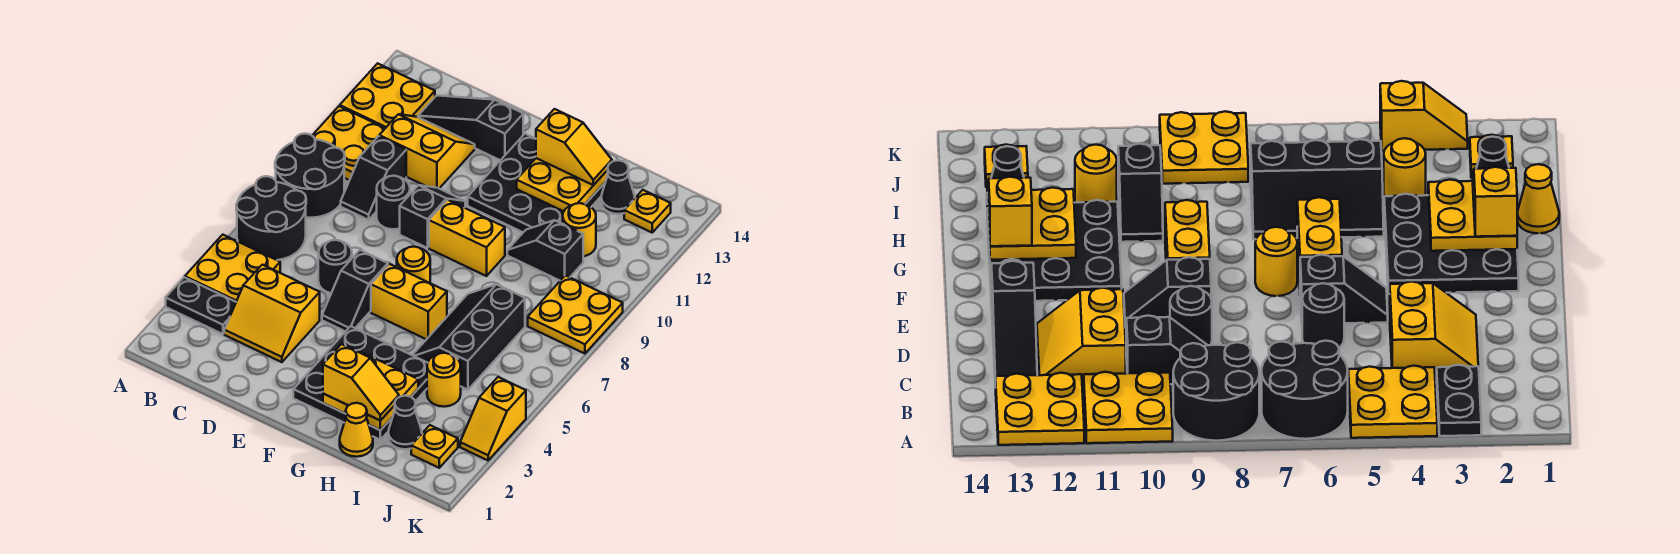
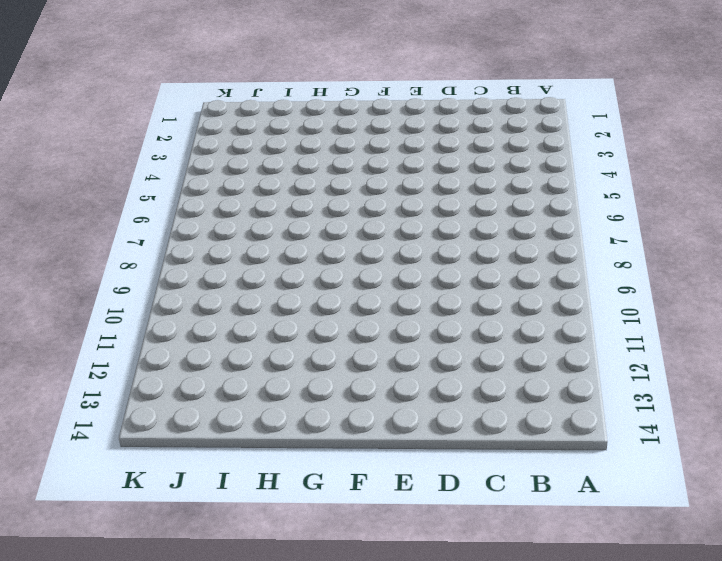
none -> black plate A3:B3 level 1
none -> yellow plate A4:B5 level 1
none -> black round brick A6:B7 level 1
none -> black round brick A8:B9 level 1

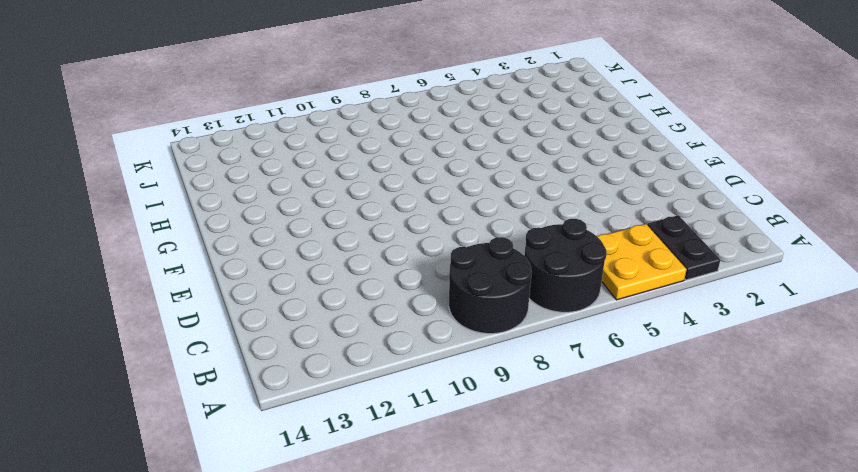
none -> yellow plate A10:B11 level 1
none -> yellow plate A12:B13 level 1
none -> yellow slope C3:D4 level 1 top 4
none -> black slope C9:C10 level 1 top 10

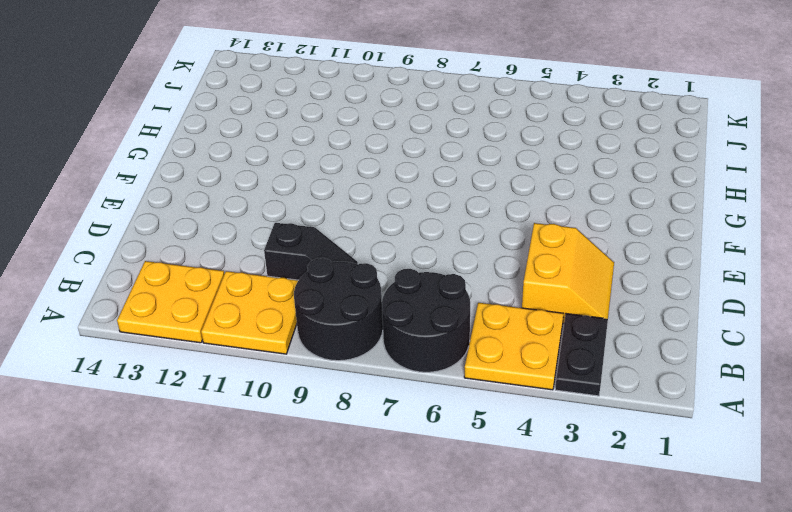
none -> yellow slope C11:D12 level 1 top 11
none -> black slope C13:E13 level 1 top E
none -> black round brick D6 level 1
none -> black round brick D9 level 1

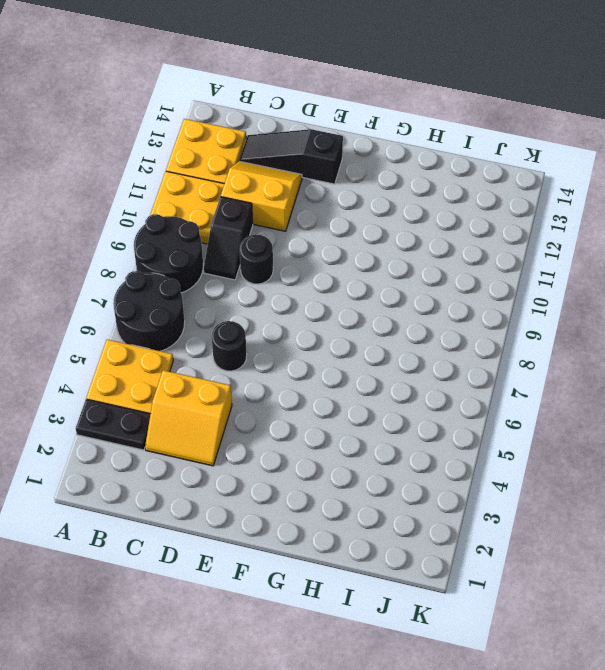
none -> black slope E5:E6 level 1 top 6
none -> black slope E9:E10 level 1 top 9
none -> black plate F2:H4 level 1
none -> yellow brick F6:G6 level 1

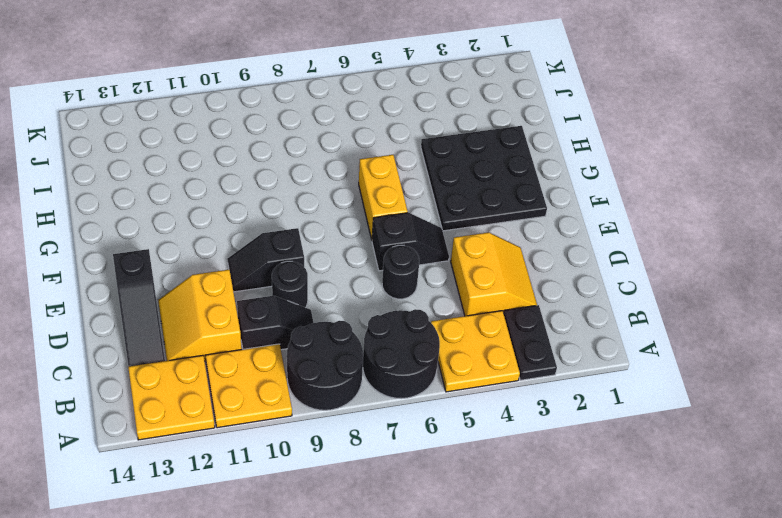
none -> yellow round brick F7 level 1
none -> yellow brick F9:G9 level 1
none -> black plate F11:H13 level 1
none -> yellow cone H1 level 1

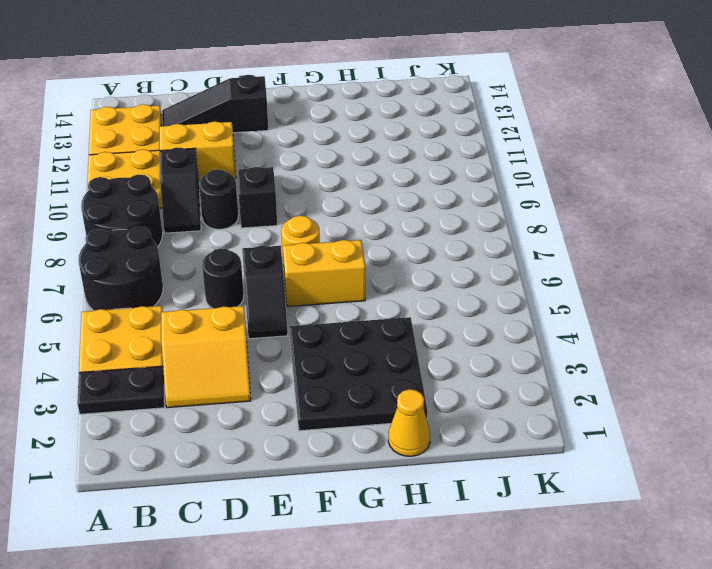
none -> yellow brick F9:G9 level 1
none -> black plate F11:H13 level 1
none -> black slope H5:I7 level 1 top I
none -> black slope H10:I10 level 1 top I

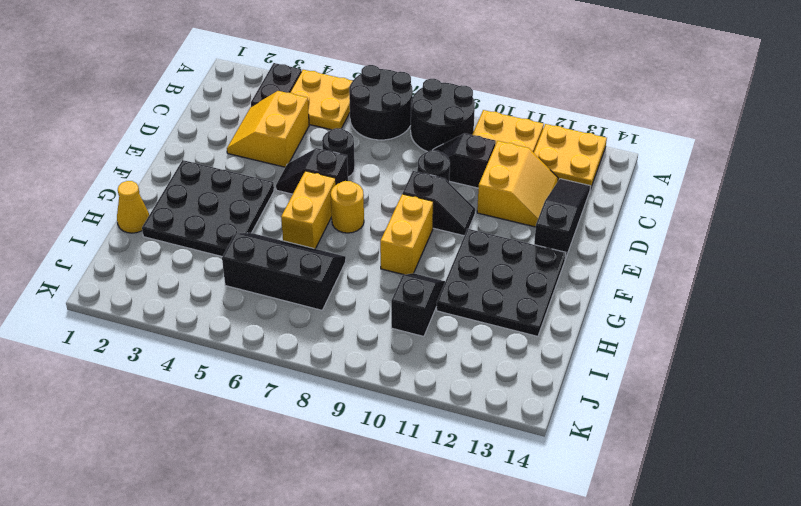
none -> black cone I2 level 1
none -> yellow round brick I4 level 1
none -> yellow round brick I11 level 1
none -> black cone I13 level 1

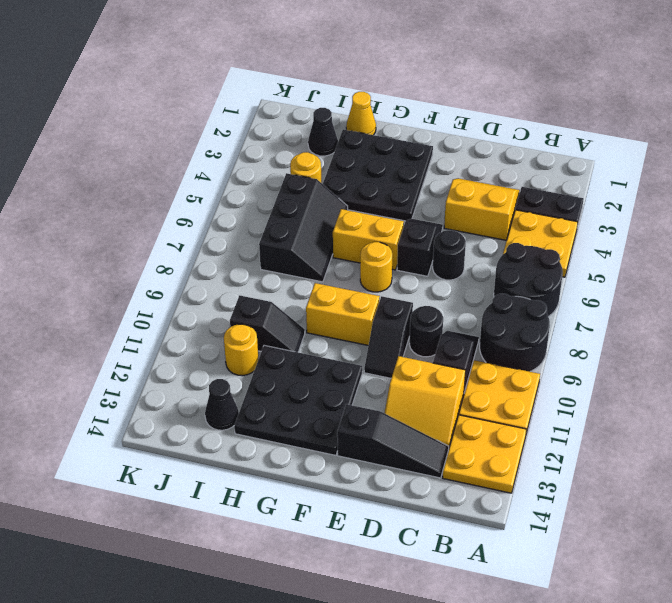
none -> yellow plate J2 level 1
none -> yellow plate J8:K9 level 1
none -> yellow plate J13 level 1
none -> yellow slope K3:K4 level 1 top 4

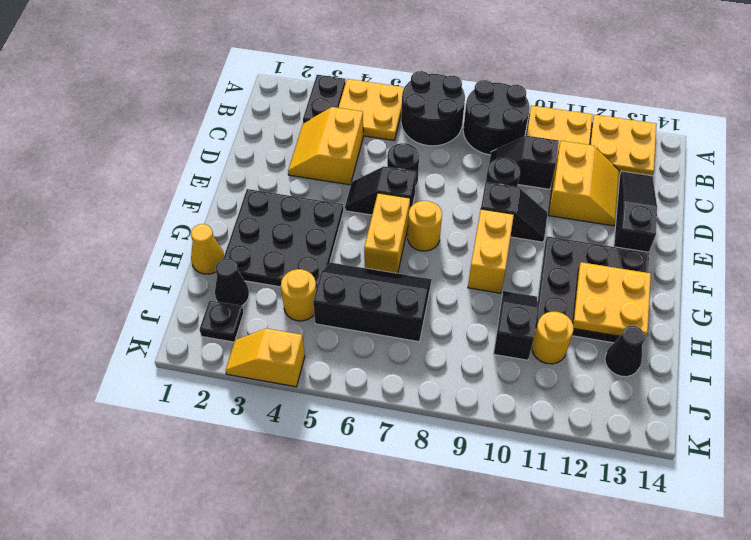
black plate J2 level 1 -> yellow plate J2 level 1
none -> yellow plate J8:K9 level 1
none -> yellow plate J13 level 1
none -> yellow plate G2:H3 level 2
none -> yellow slope G2:H2 level 3 top G

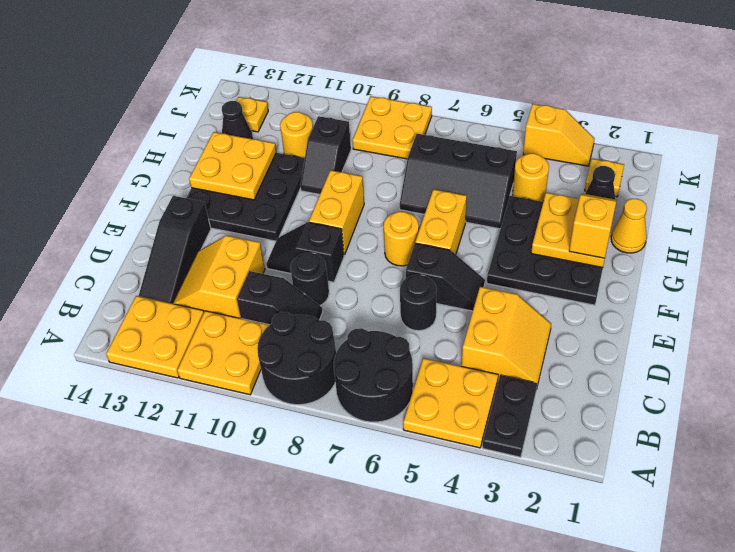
none -> yellow slope G13:H13 level 3 top G

